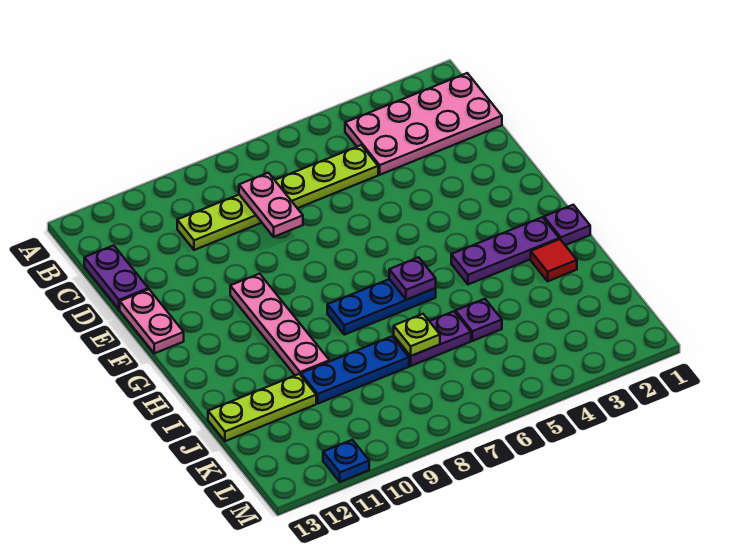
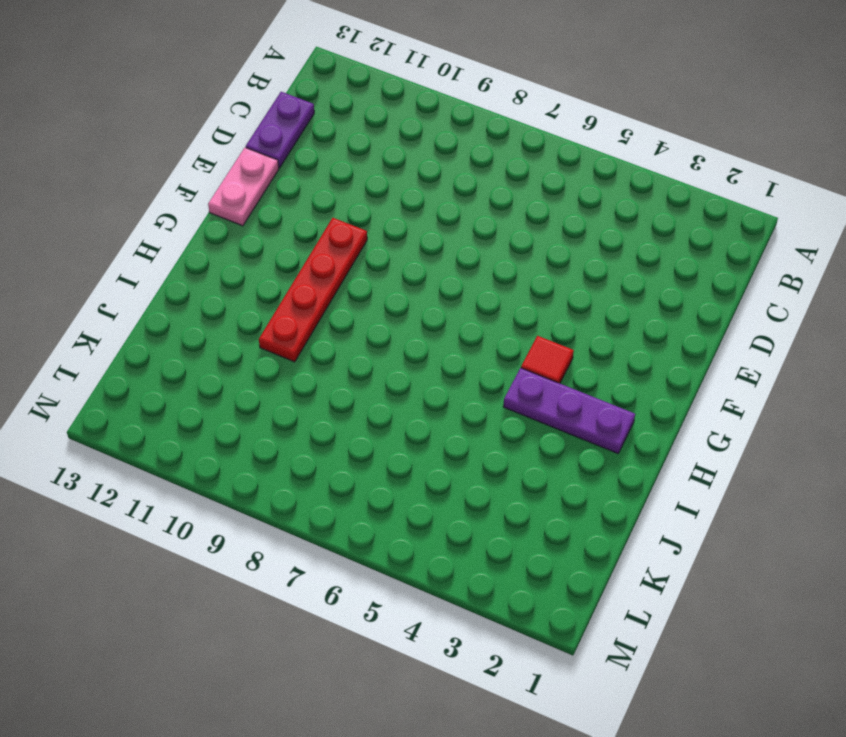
red plate F10:I10 level 1 -> pink plate F10:I10 level 1
red tile G4 level 1 -> red tile I2 level 1
none -> pink plate B1:C4 level 1
none -> lime plate C5:C10 level 1
none -> purple plate H1 level 1

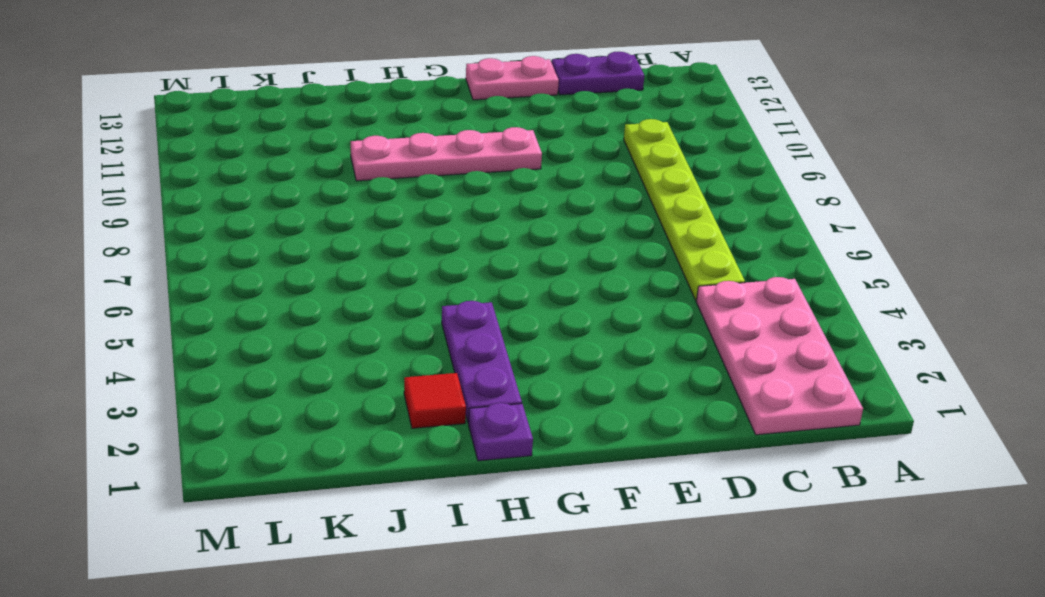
none -> blue plate H6:H8 level 1
none -> purple plate J5 level 1
none -> purple plate J6:J7 level 1

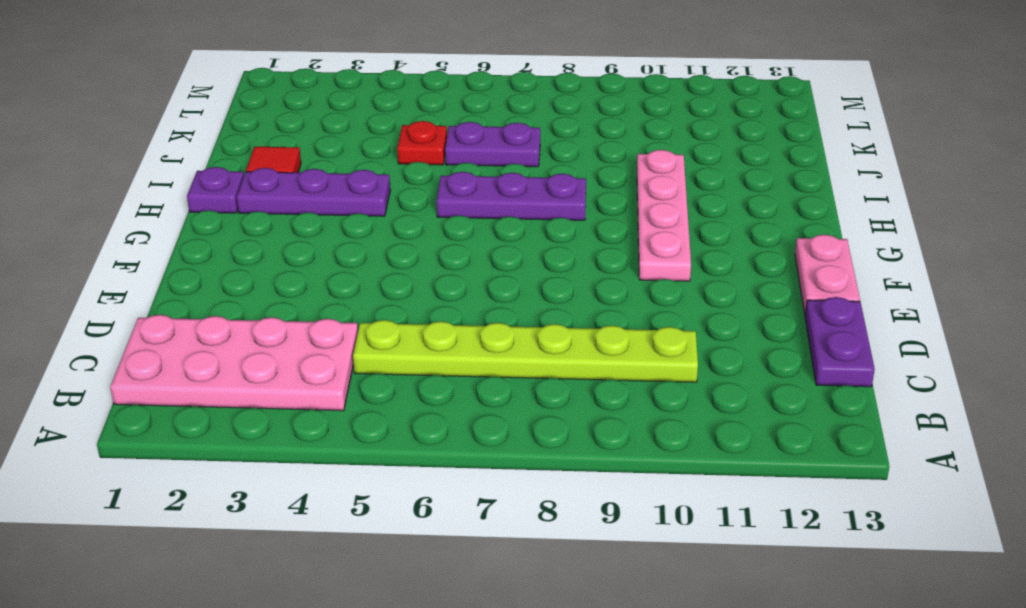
purple plate H6:H8 level 1 -> blue plate H6:H8 level 1
red plate J5 level 1 -> purple plate J5 level 1
none -> blue plate J8:J10 level 1
none -> lime plate J11:J13 level 1
none -> blue plate M11 level 1

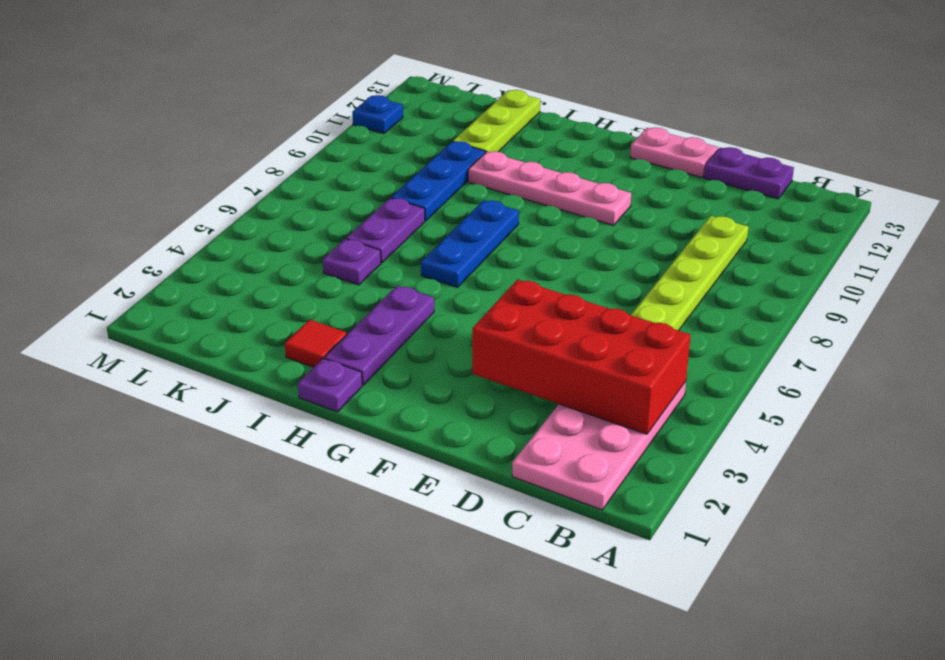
red brick B3:E4 level 2 -> none
none -> pink plate C8:D8 level 2
none -> purple plate H6 level 2
none -> lime plate J7 level 2

